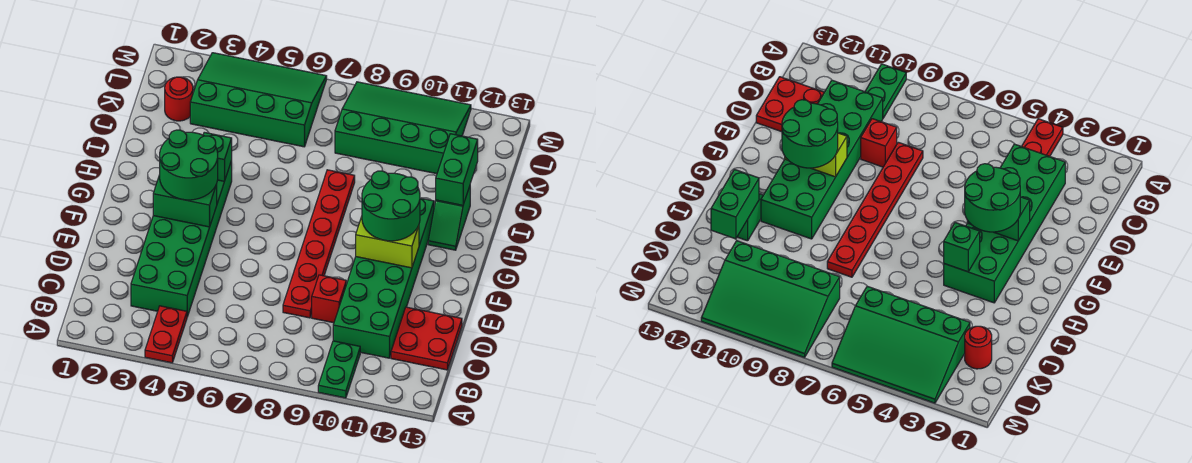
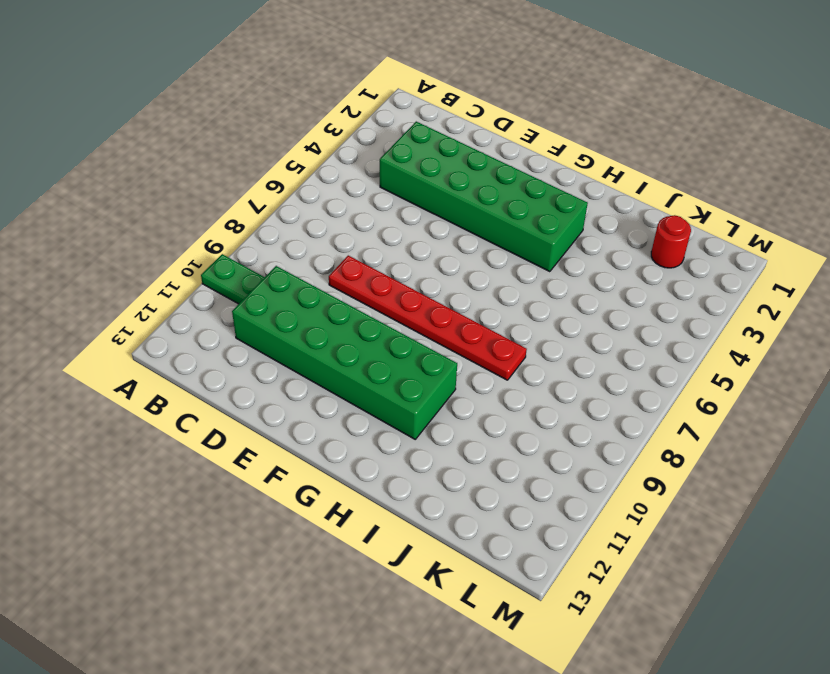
none -> red plate A4:B4 level 1
none -> red plate C12:D13 level 1
none -> red brick D9 level 1

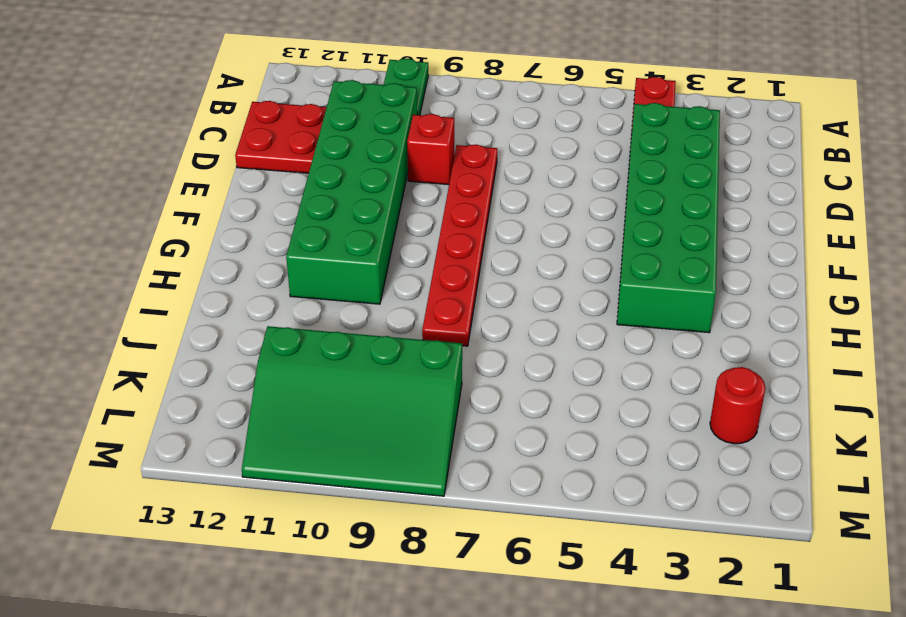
none -> green slope H12:I12 level 1 top I
none -> green slope K3:M6 level 1 top K
none -> green brick F3:F4 level 2

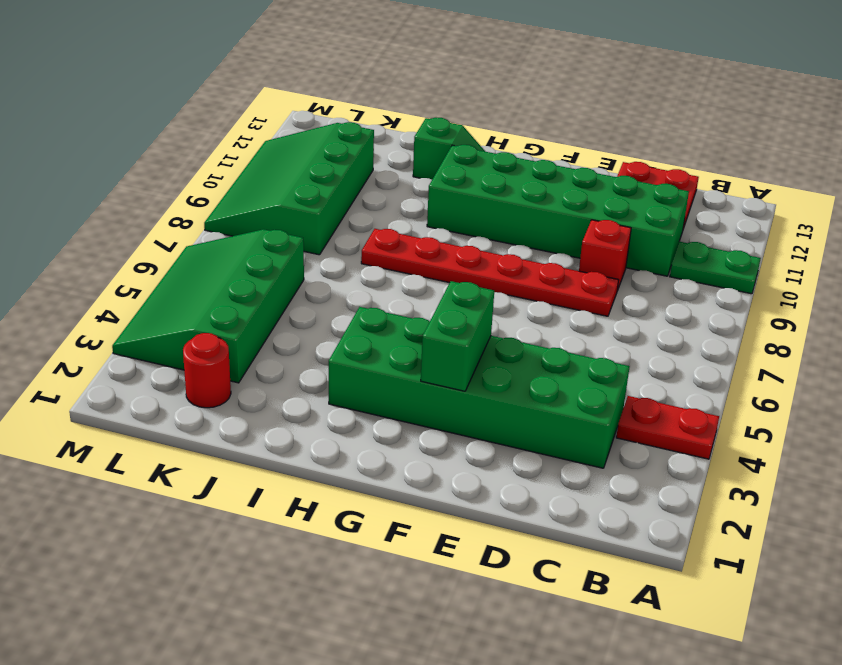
none -> lime brick F10:F11 level 2
none -> green brick H4 level 2
none -> green brick I12:J12 level 2

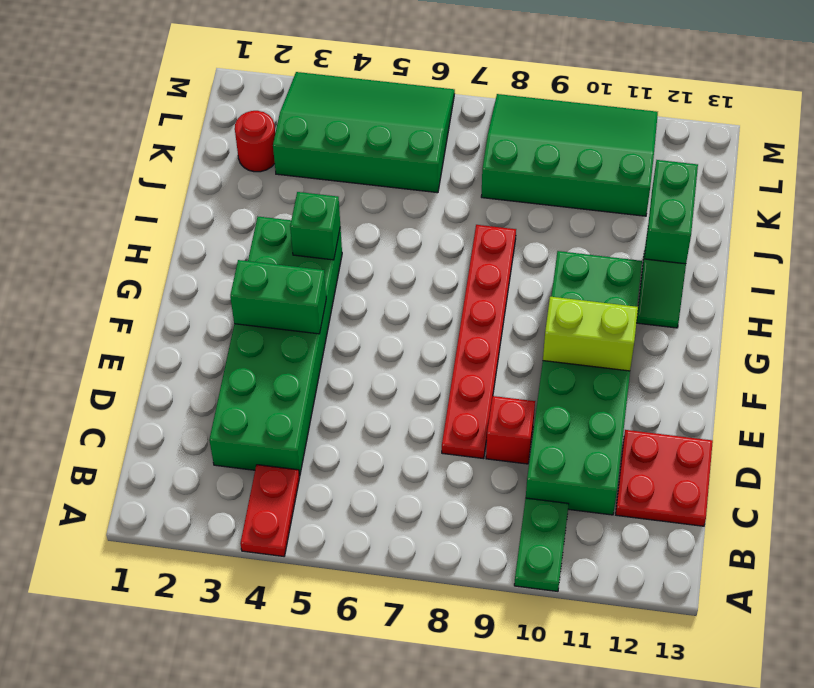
none -> green round brick F3:G4 level 3
none -> green round brick F10:G11 level 3

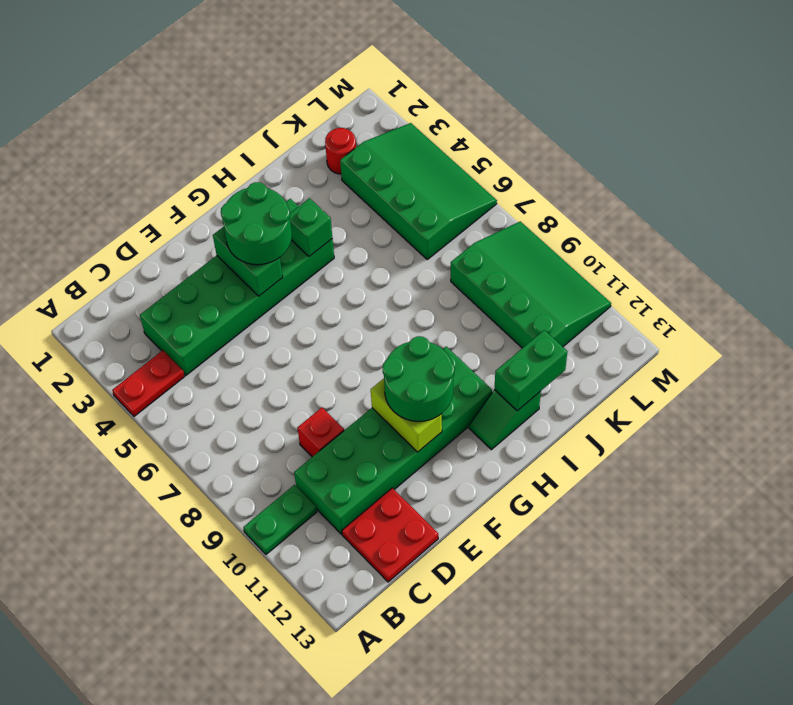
none -> red plate D8:I8 level 1

